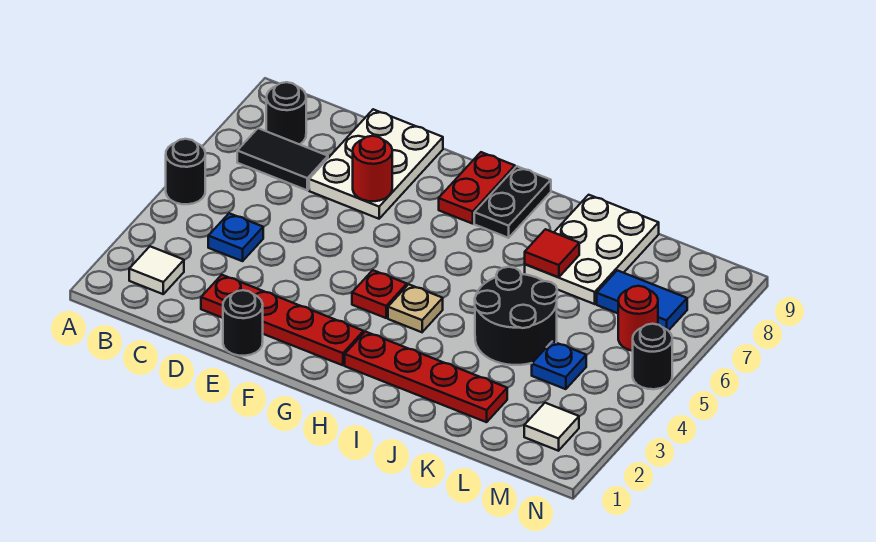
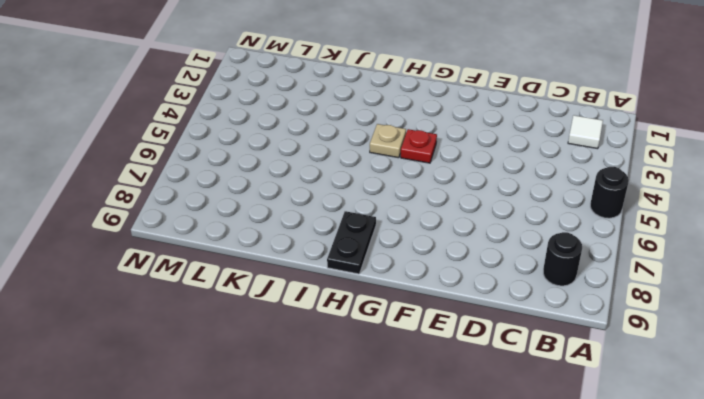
none -> black tile B7:C7 level 1
none -> blue plate C4 level 1
none -> red plate D2:G2 level 1

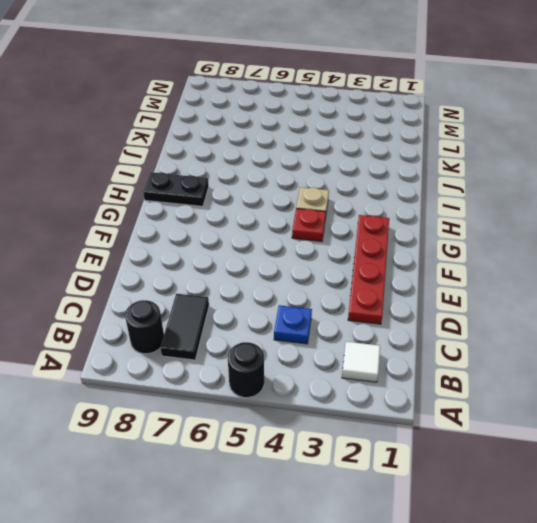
none -> white plate D7:E9 level 1
none -> black round brick E1 level 1
none -> red plate G8:G9 level 1

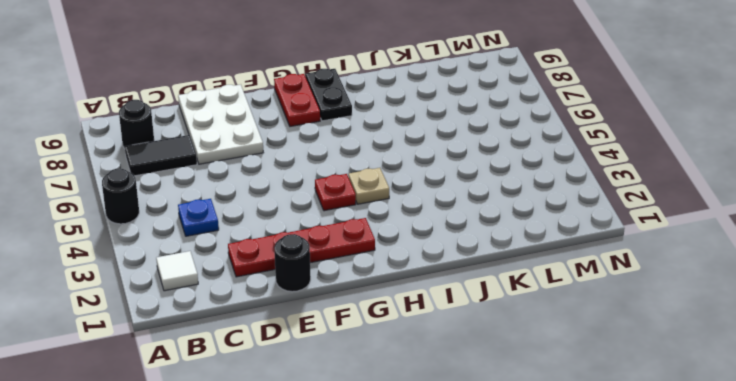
none -> red plate H2:K2 level 1
none -> black round brick J4:K5 level 1
none -> white plate J7:K9 level 1

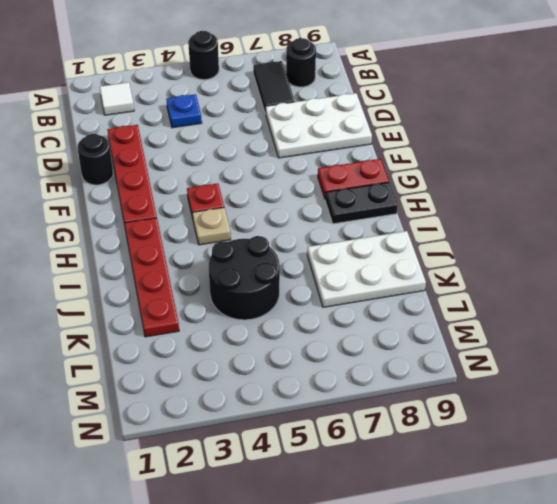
none -> blue plate L4 level 1
none -> blue tile L7:M7 level 1
none -> white tile M2 level 1

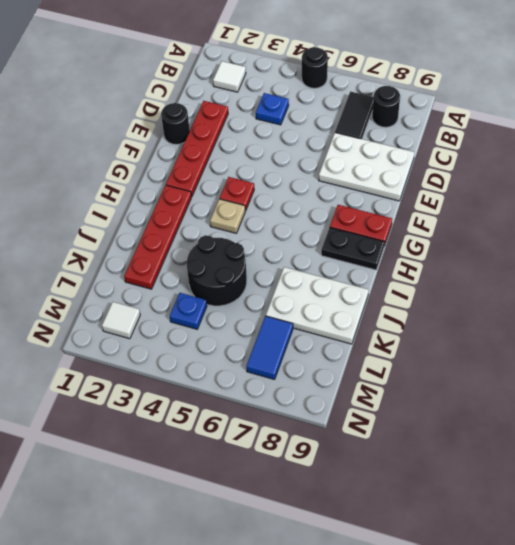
none -> red round brick M6 level 1
none -> black round brick N5 level 1
none -> red round brick E7 level 2

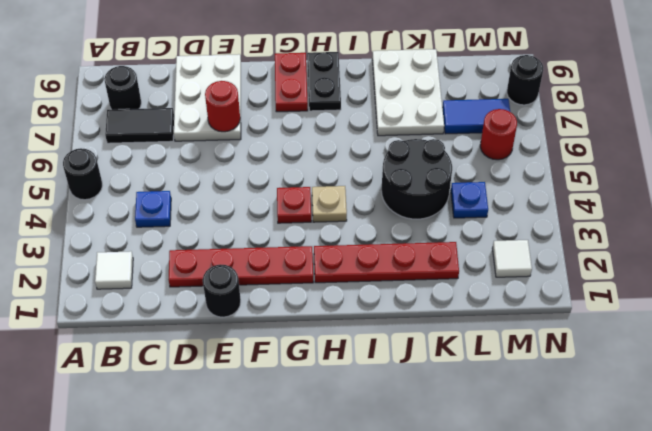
black round brick N8 level 1 -> black round brick N5 level 1
none -> red tile J7 level 2

